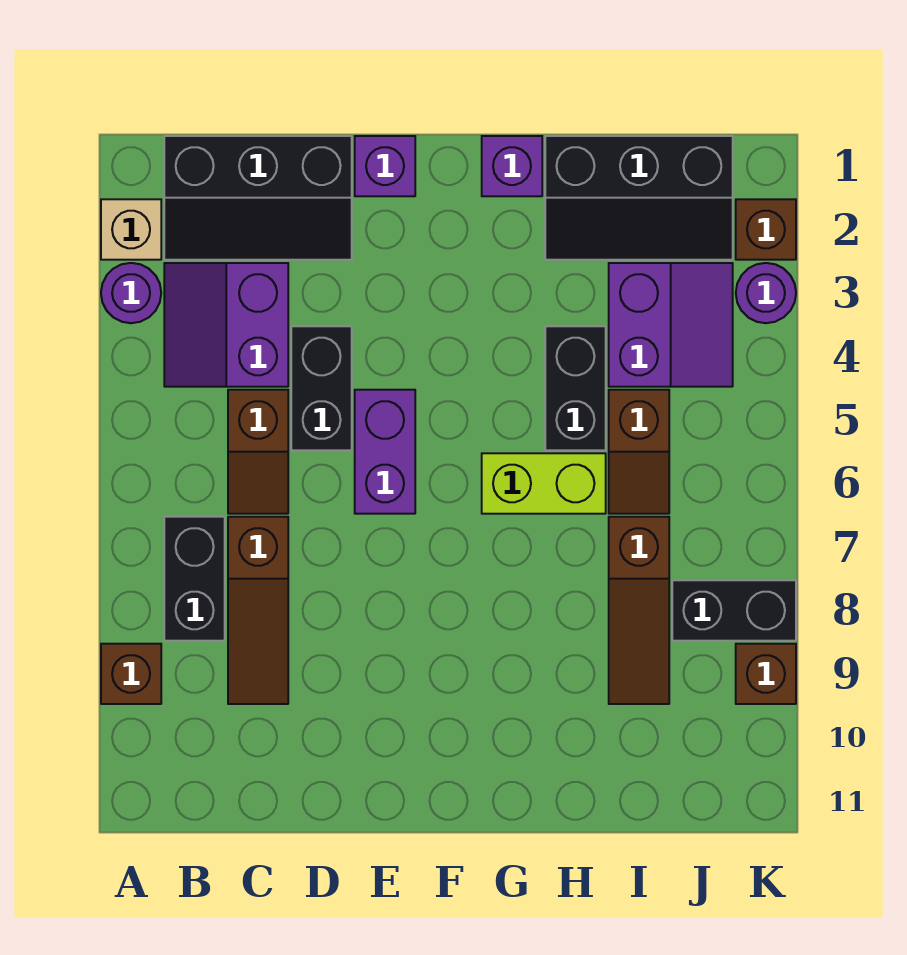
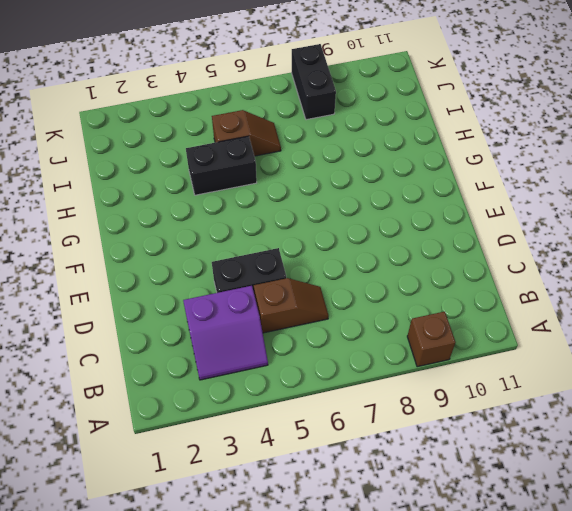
none -> tan brick A2 level 1
none -> purple round brick A3 level 1
none -> black slope B1:D2 level 1 top 1

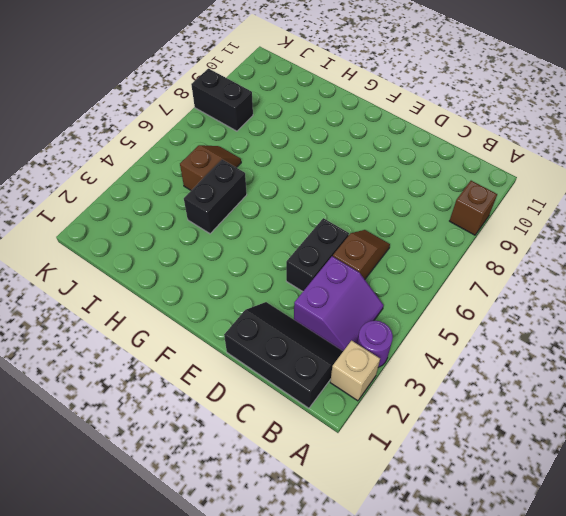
none -> black brick B7:B8 level 1
none -> brown slope C7:C9 level 1 top 7
none -> purple brick E1 level 1

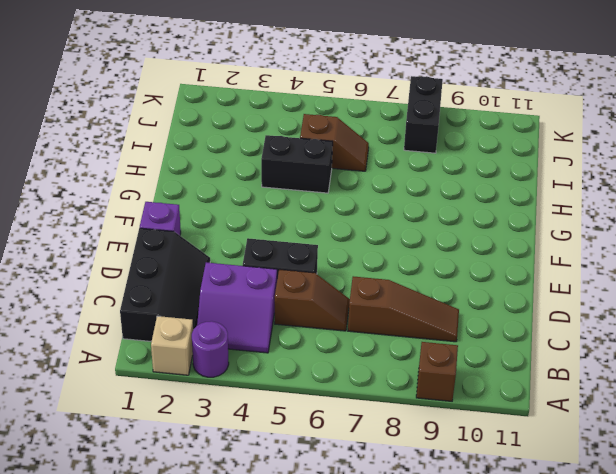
none -> black brick B7:B8 level 1
none -> purple brick E5:E6 level 1
none -> purple brick G1 level 1

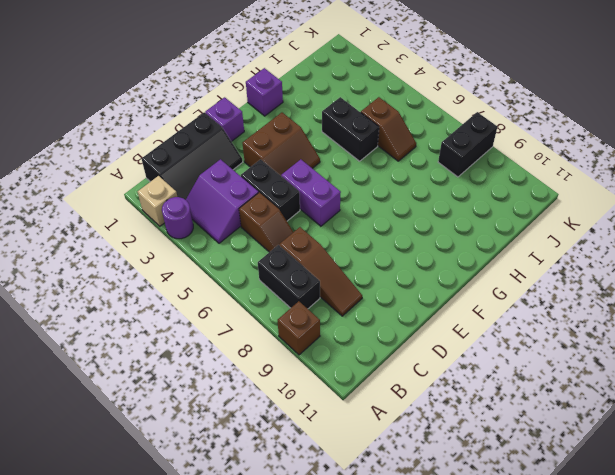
brown slope E3:F4 level 1 top 3 -> none
none -> lime brick G6:H6 level 1
none -> black slope H1:J2 level 1 top 1
none -> purple slope I3:J4 level 1 top I

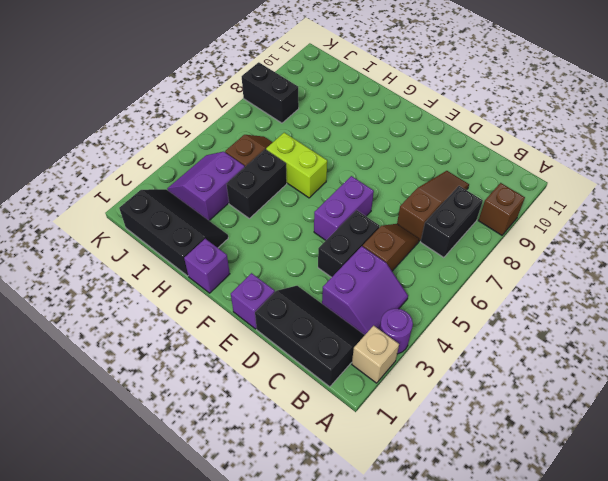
none -> brown slope I7:I9 level 1 top 7
none -> brown brick K2 level 1
none -> purple round brick K3 level 1

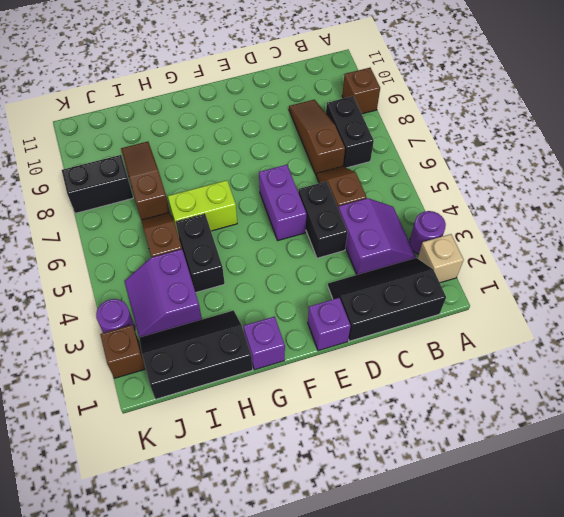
none -> brown brick K9 level 1

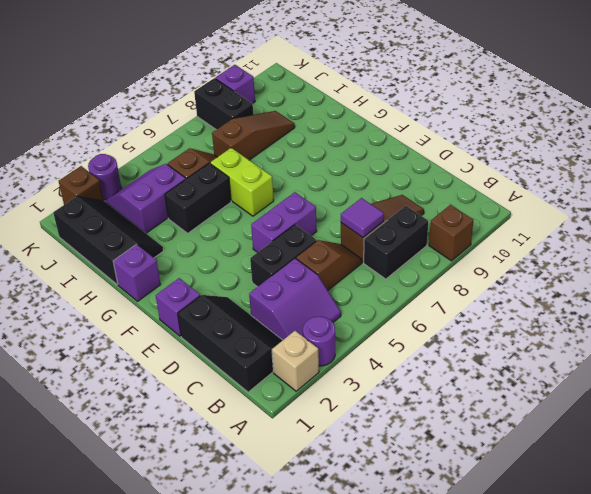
purple tile C7 level 2 -> none
purple brick K9 level 1 -> brown brick K9 level 1

